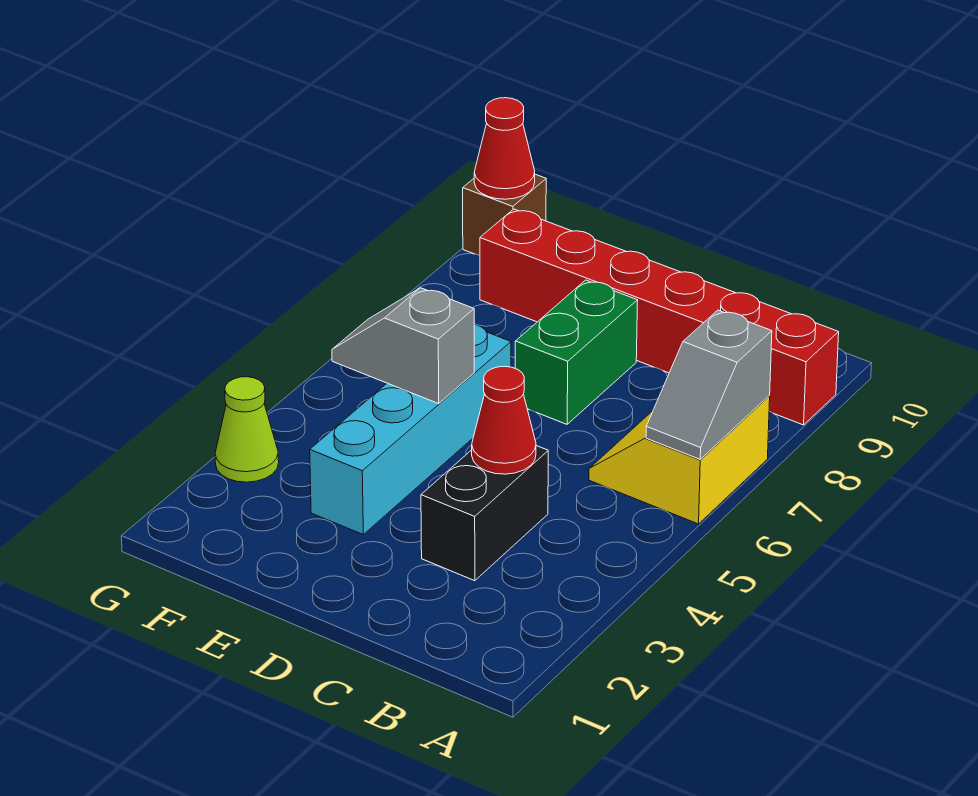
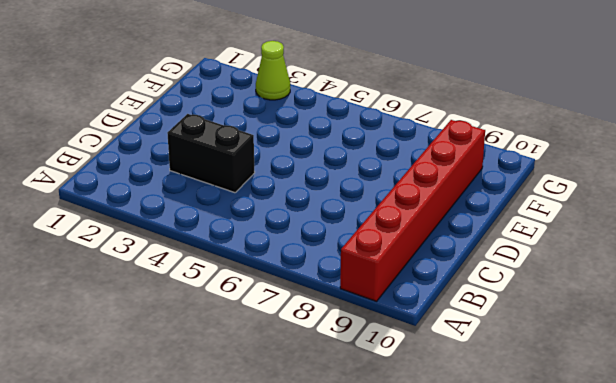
none -> yellow slope A6:B7 level 1 top A
none -> green brick D7:D8 level 1

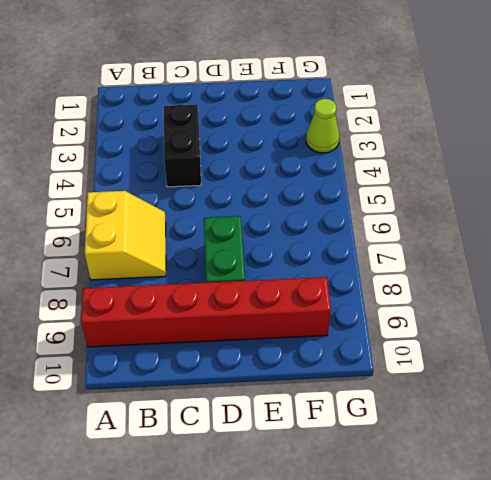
none -> cyan brick E3:E6 level 1
none -> brown brick G10 level 1

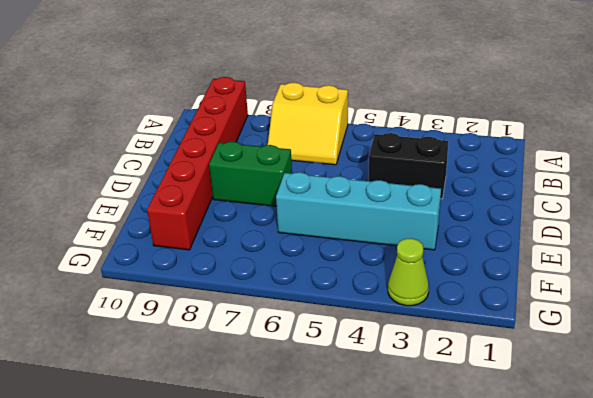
none -> brown brick G10 level 1
none -> grey slope A6:A7 level 2 top 7

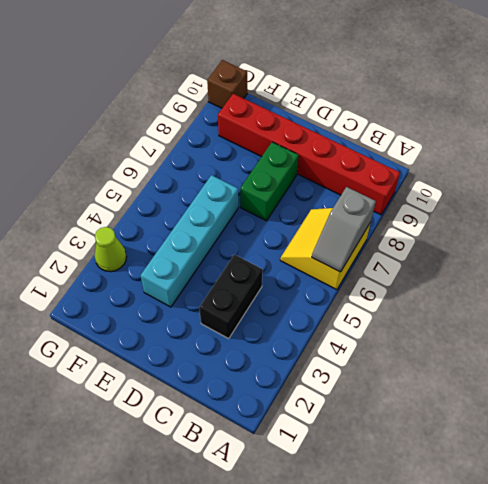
none -> red cone C4 level 2
none -> grey slope E5:F5 level 2 top E

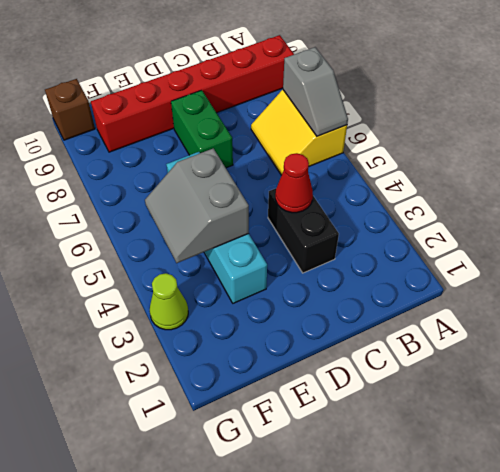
grey slope E4:F5 level 2 top E -> grey slope E5:F5 level 2 top E
none -> red cone G10 level 2

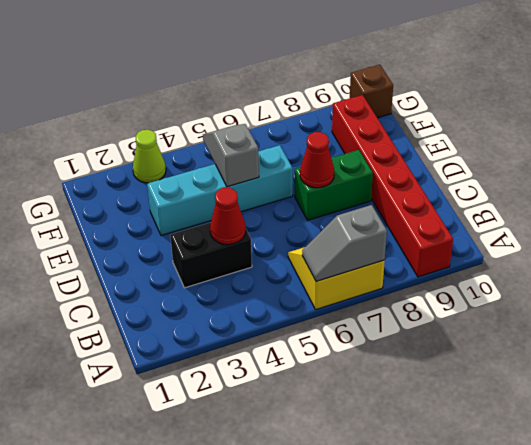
red cone D7 level 2 -> red cone G10 level 2

